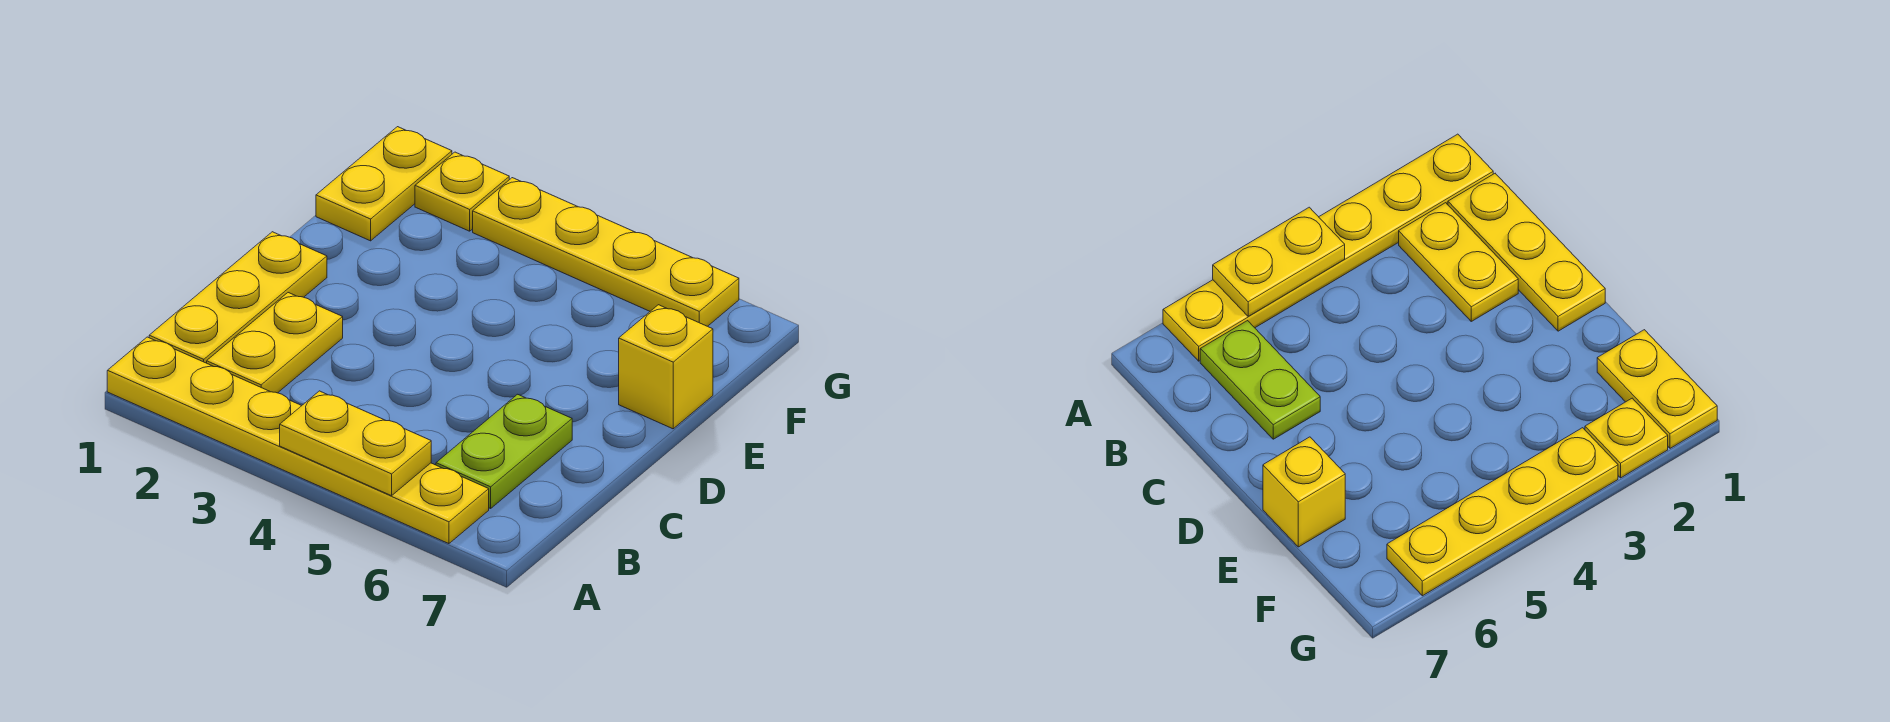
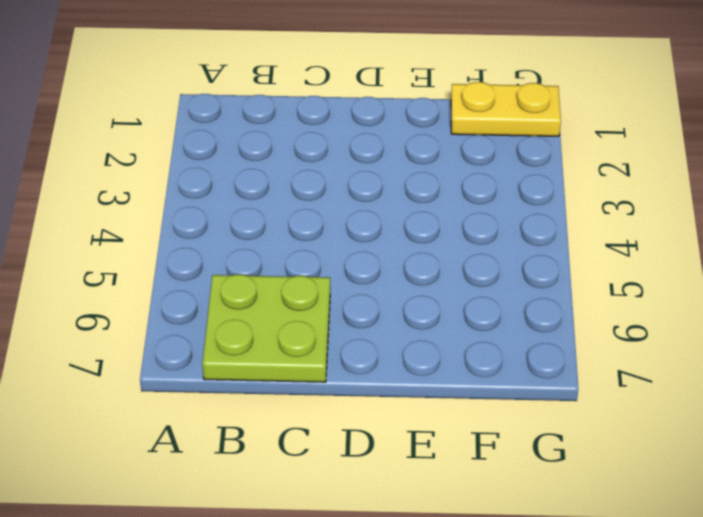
lime plate B6:C7 level 1 -> lime plate B6:C6 level 1
none -> yellow plate A1:A6 level 1
none -> yellow plate B1:D1 level 1

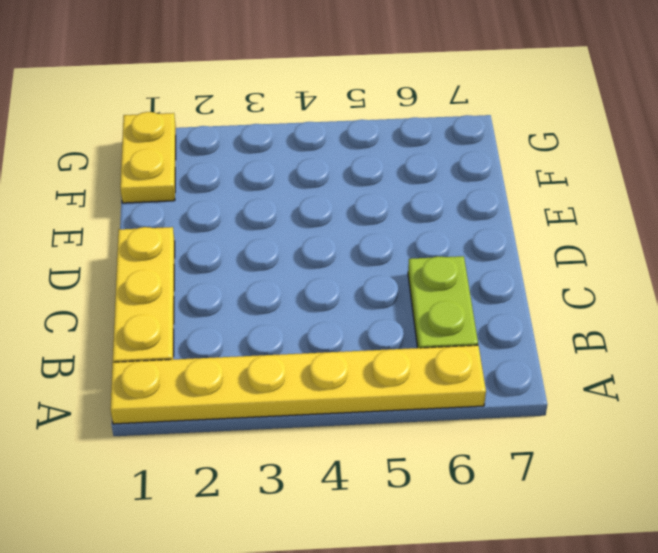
none -> yellow plate B2:C2 level 1
none -> yellow brick E7 level 1

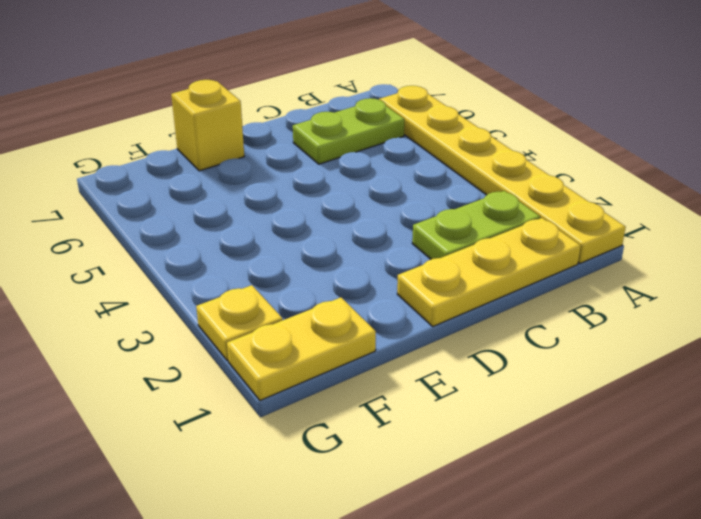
lime plate B2:C2 level 1 -> yellow plate B2:C2 level 1
none -> yellow plate G3:G6 level 1
none -> yellow plate A4:A5 level 2

